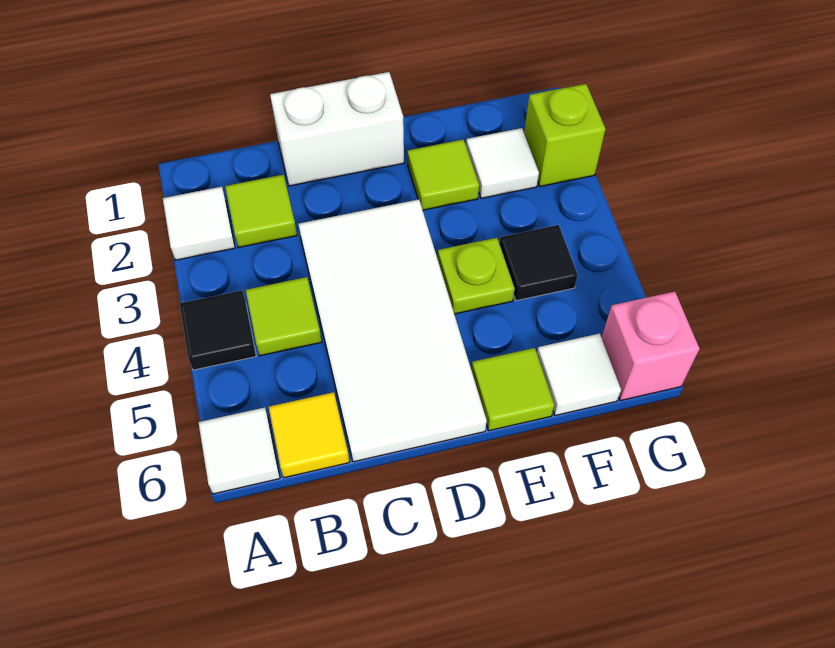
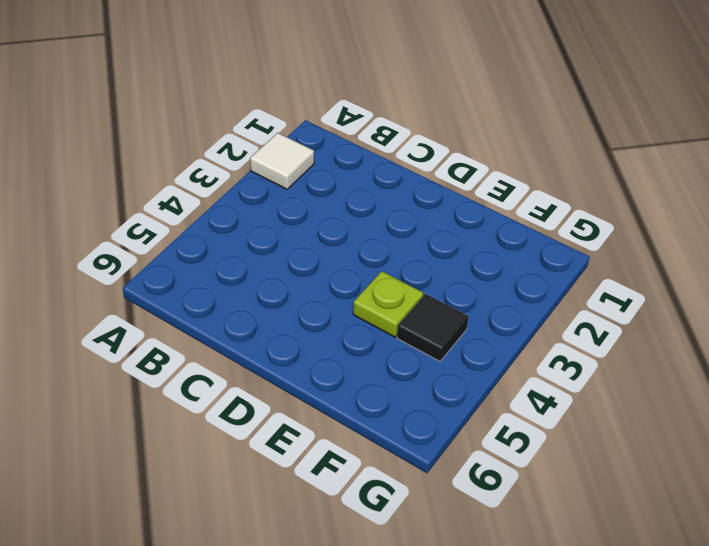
none -> black tile A4 level 1
none -> white tile A6 level 1
none -> lime tile B2 level 1

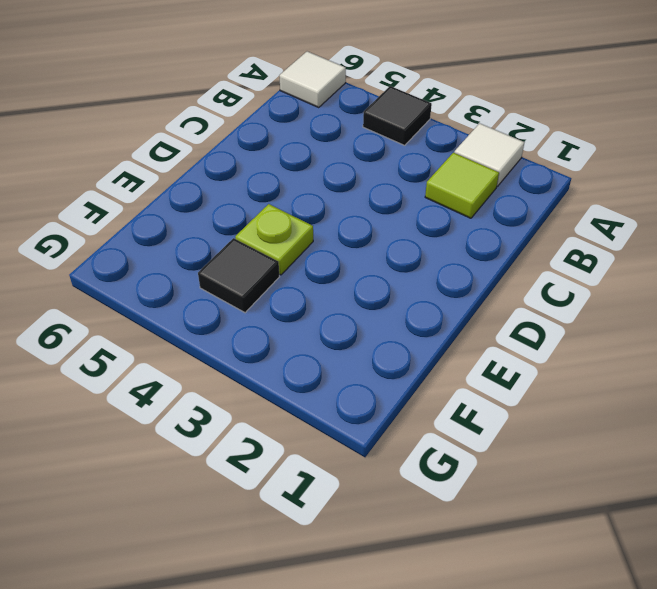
none -> lime tile B4 level 1
none -> yellow tile B6 level 1
none -> white brick C1:D1 level 1

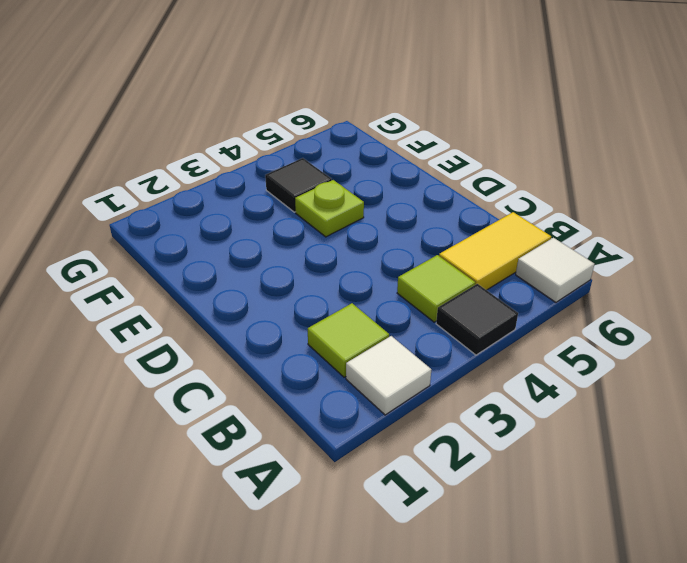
yellow tile B5:B6 level 1 -> yellow tile B6 level 1
none -> white brick C1:D1 level 1
none -> white tile C3:D6 level 1
none -> lime tile E2 level 1

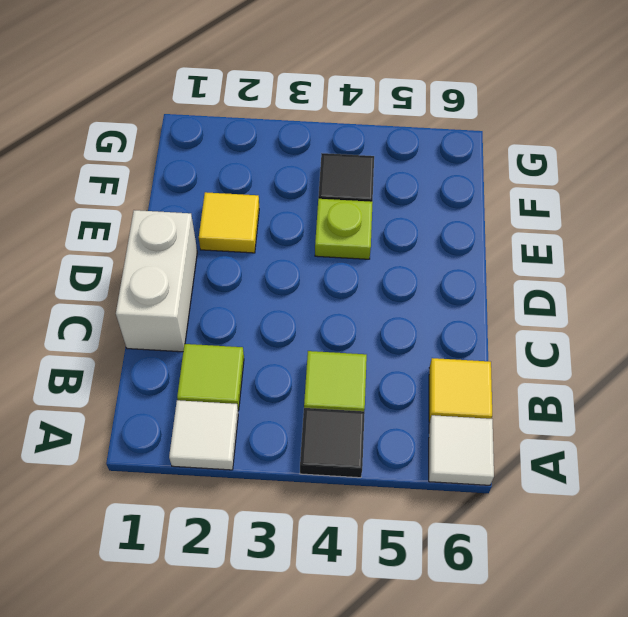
yellow tile E2 level 1 -> lime tile E2 level 1
none -> white tile C3:D6 level 1
none -> lime tile E6 level 1
none -> white tile F2 level 1

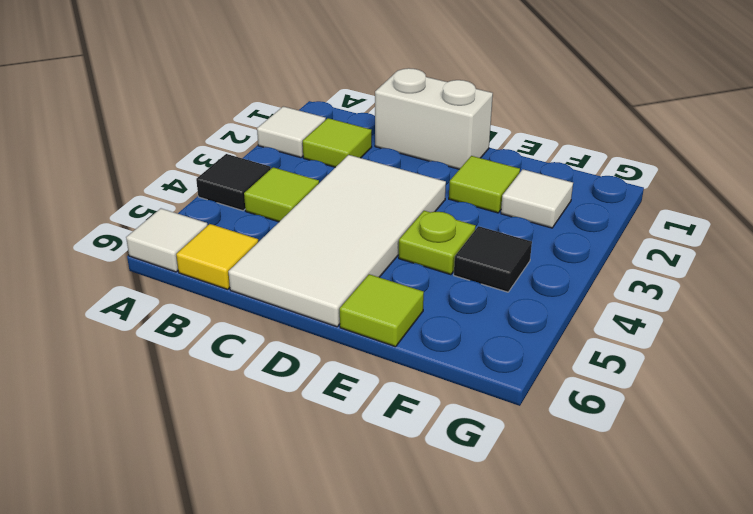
none -> white tile F6 level 1
none -> lime brick G2 level 1
none -> pink brick G6 level 1

